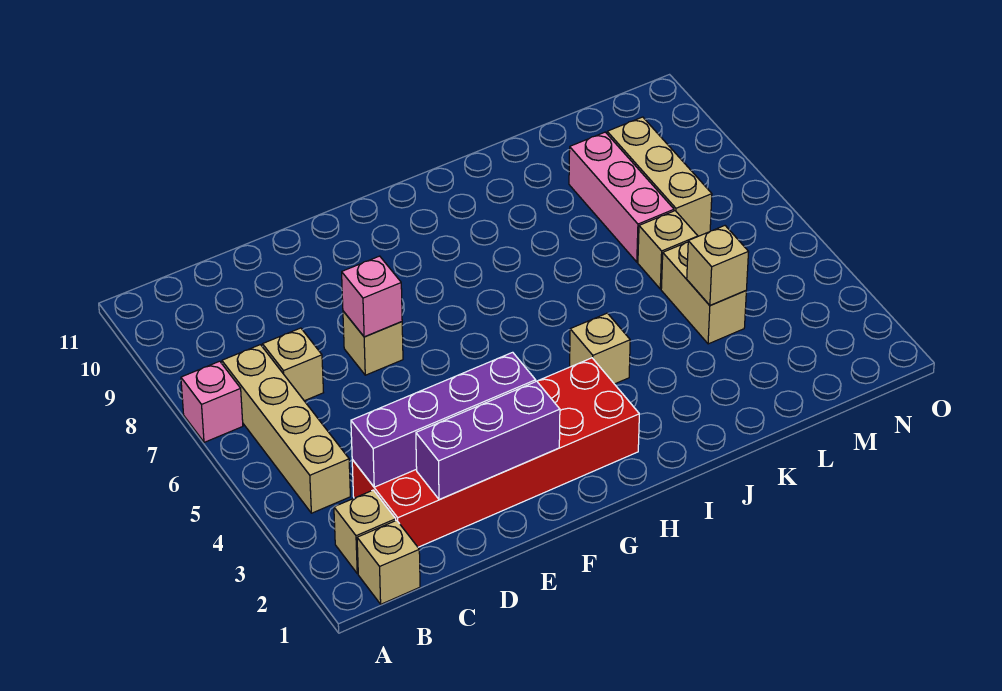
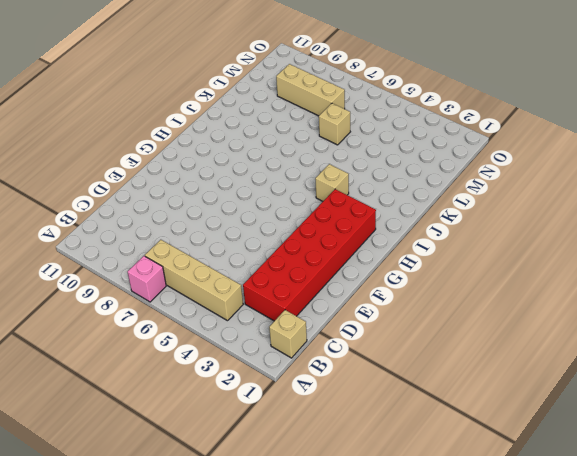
none -> tan brick B2 level 1
none -> tan brick C7 level 1
none -> tan brick E7 level 1

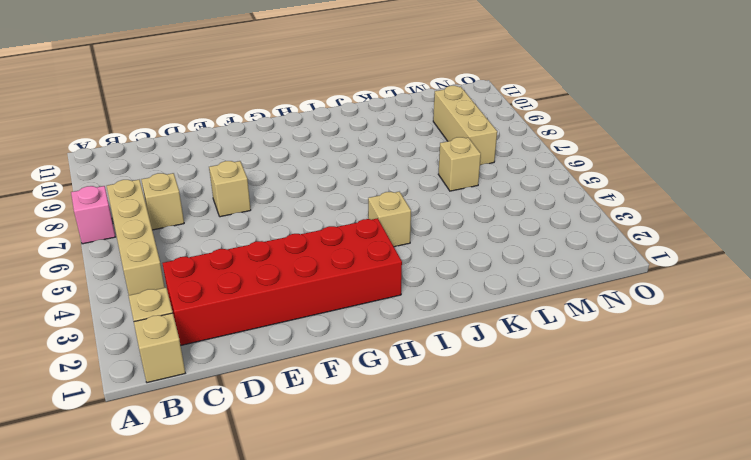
none -> tan brick L4:L5 level 1
none -> pink brick L7:L9 level 1
none -> purple brick C3:F3 level 2

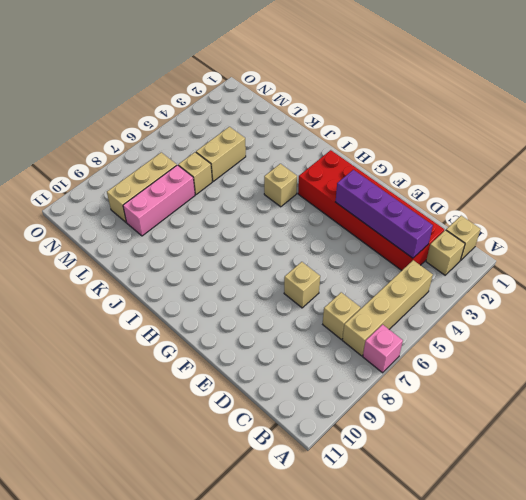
none -> purple brick D2:F2 level 2
none -> pink brick E7 level 2
none -> tan brick L4 level 2

